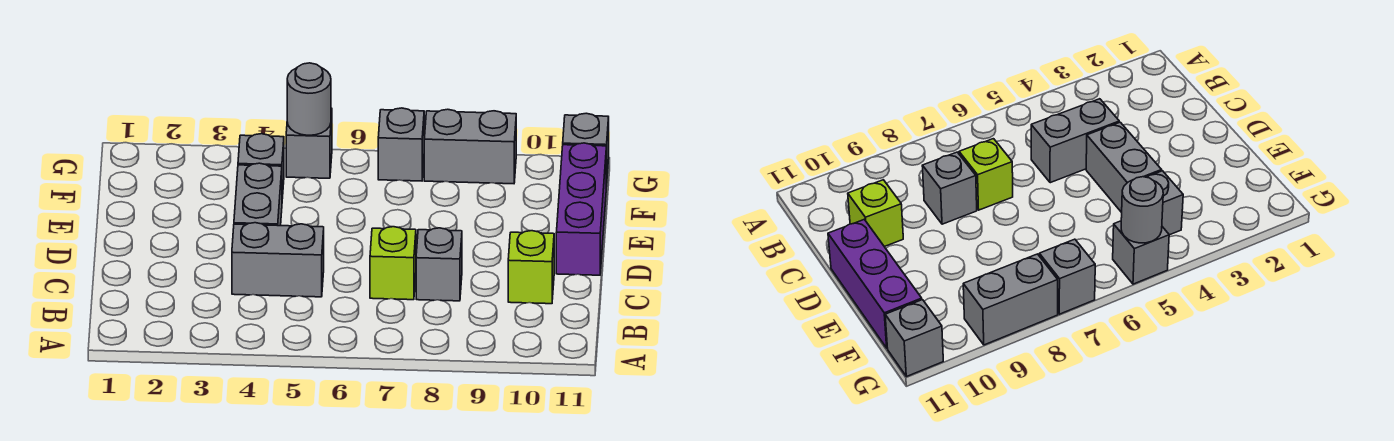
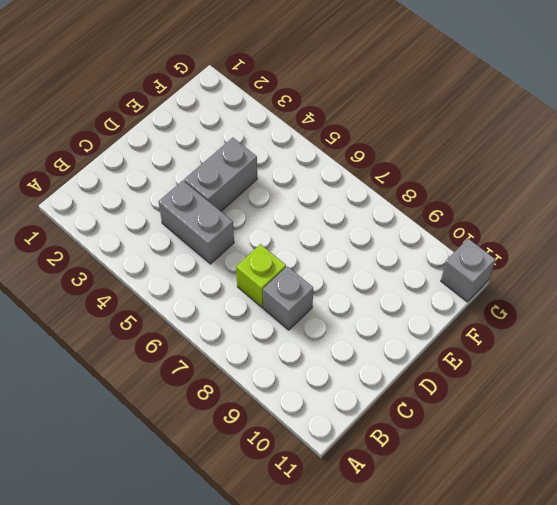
none -> lime brick C10 level 1
none -> purple brick D11:F11 level 1
none -> grey brick F4 level 1

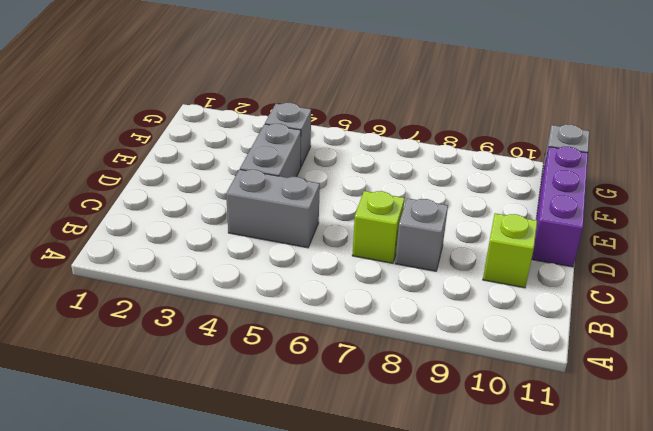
none -> grey brick G5 level 1
none -> grey brick G7 level 1
none -> grey brick G8:G9 level 1

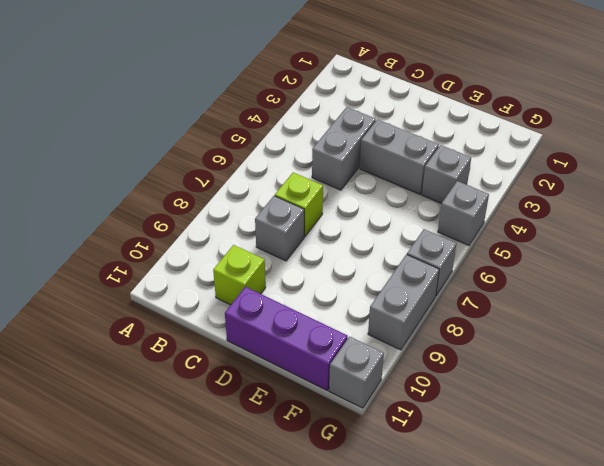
none -> grey round brick G5 level 2

